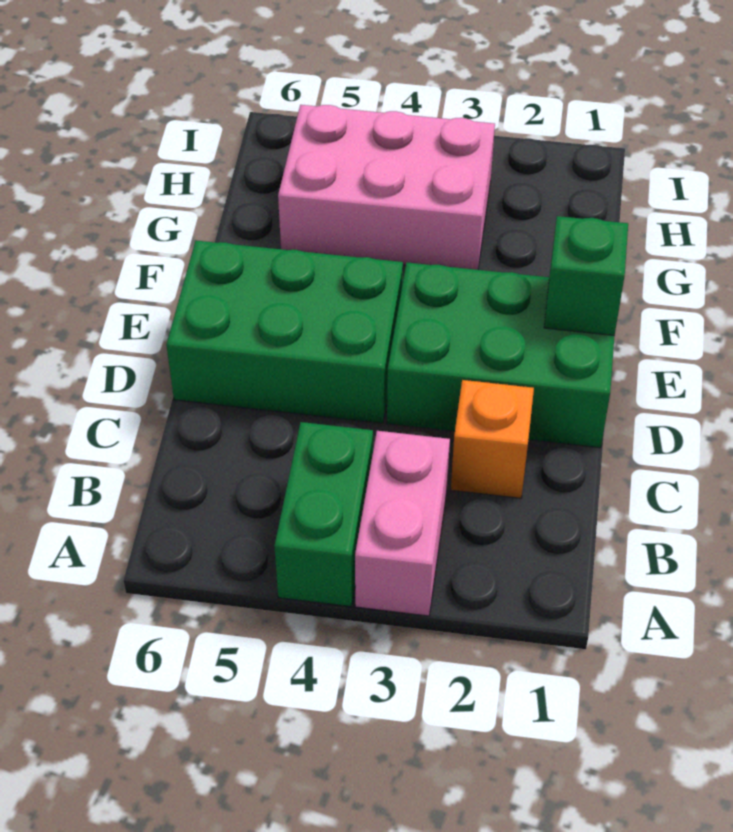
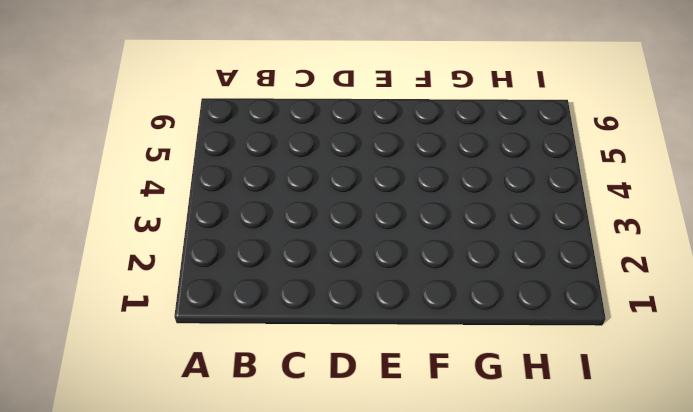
none -> pink brick A3:B3 level 1
none -> green brick A4:B4 level 1

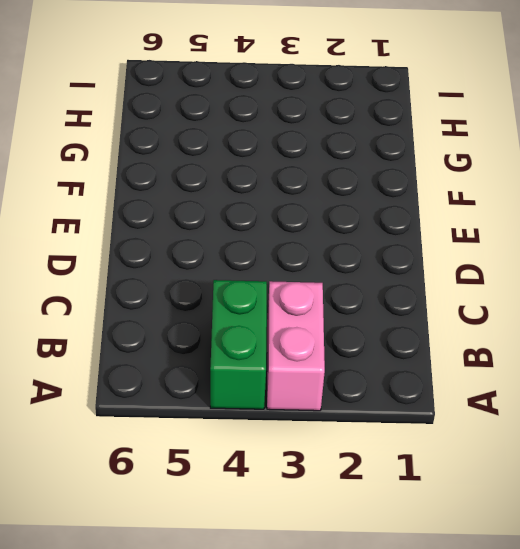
none -> orange brick C2 level 1
none -> green brick D1:E3 level 1

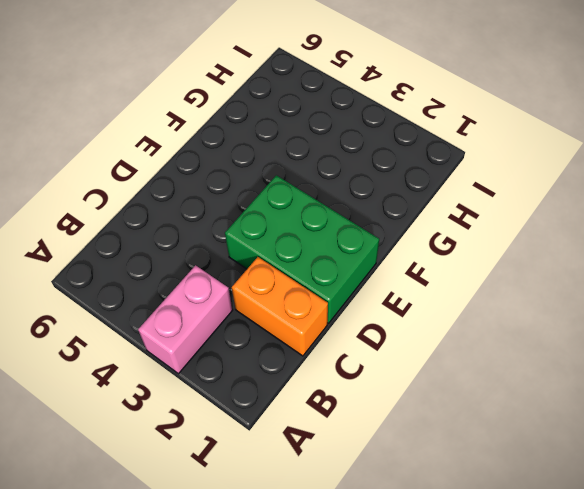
orange brick C1:C2 level 1 -> orange brick C2 level 1
none -> green brick A4:B4 level 1
none -> green brick D4:E6 level 1

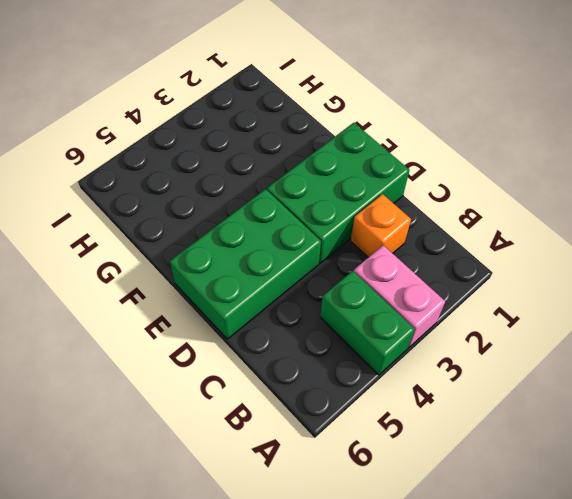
none -> pink brick G3:H5 level 1
none -> green brick E1 level 2

